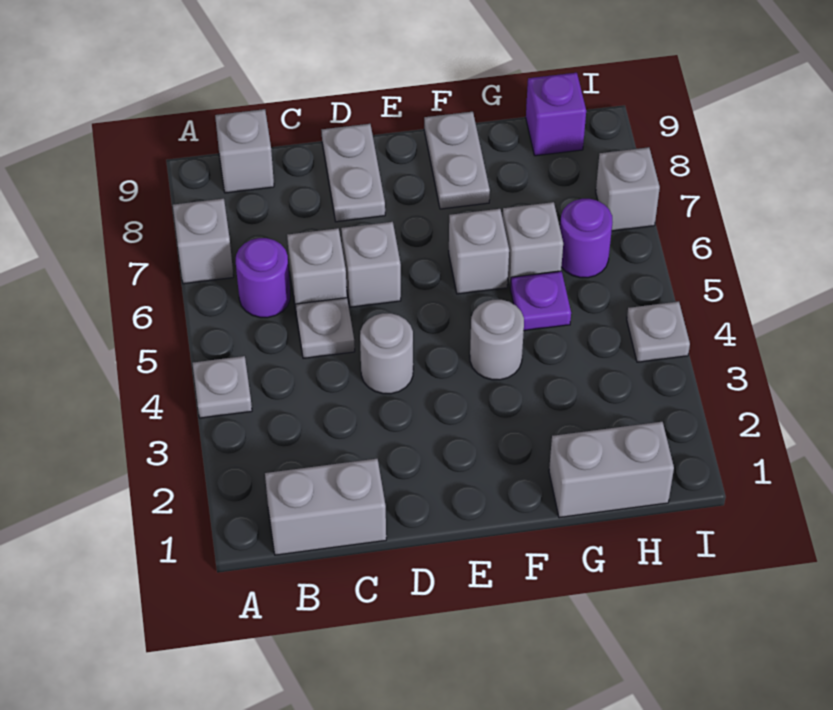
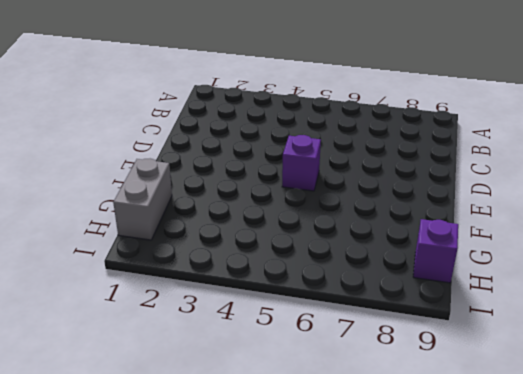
purple brick E5 level 1 -> none
none -> grey plate A4 level 1
none -> grey brick A7 level 1
none -> grey brick B1:C1 level 1

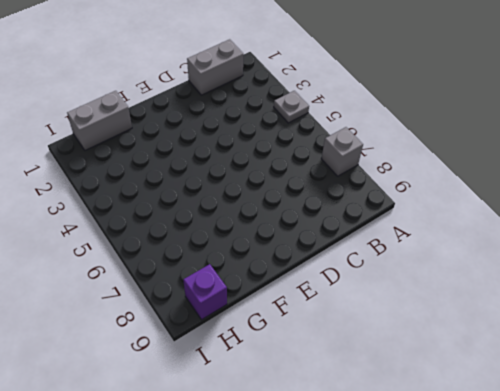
none -> purple round brick B6 level 1
none -> grey brick B9 level 1
none -> grey plate C5 level 1

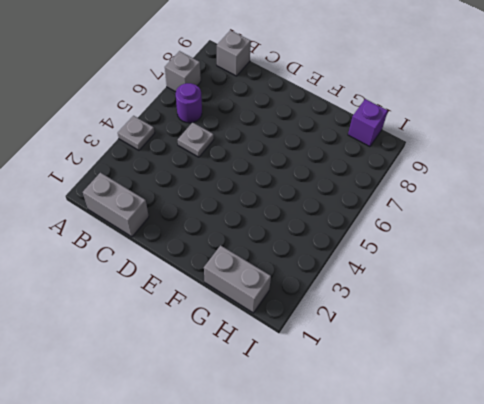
none -> grey brick C6 level 1
none -> grey round brick D4 level 1
none -> grey brick D6 level 1

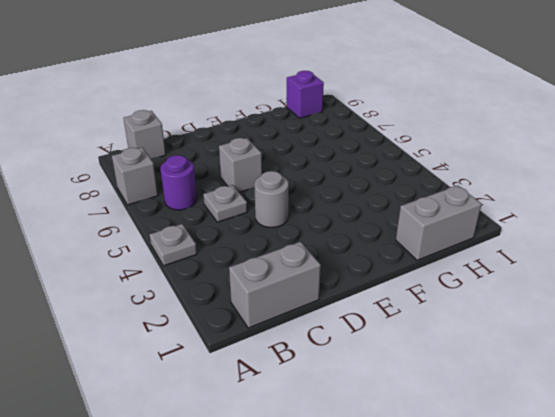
none -> grey brick C6 level 1
none -> grey plate D8:D9 level 1
none -> grey round brick F4 level 1

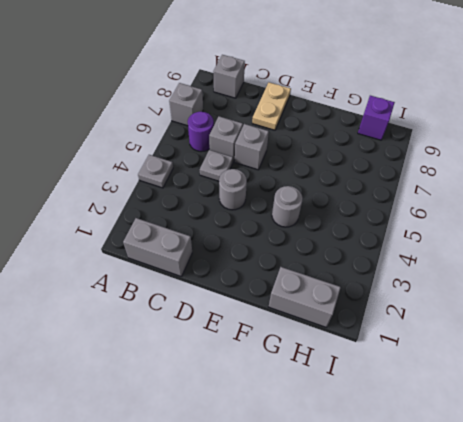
tan plate D8:D9 level 1 -> grey plate D8:D9 level 1
none -> grey brick F6 level 1
none -> grey plate F8:F9 level 1
none -> purple plate G5 level 1

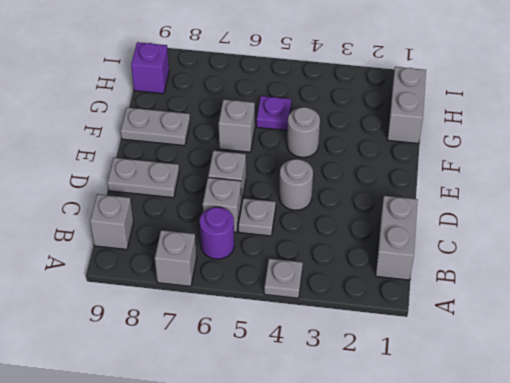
none -> grey brick G6 level 1
none -> purple round brick H6 level 1
none -> grey plate I4 level 1

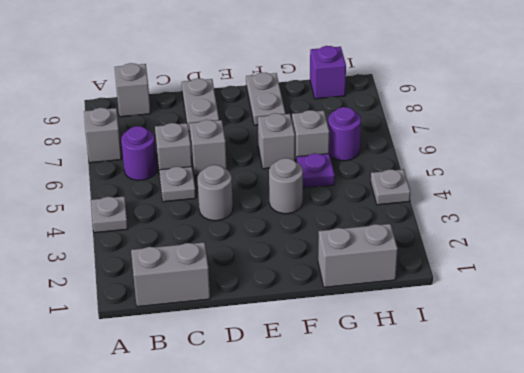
none -> grey brick I7 level 1

